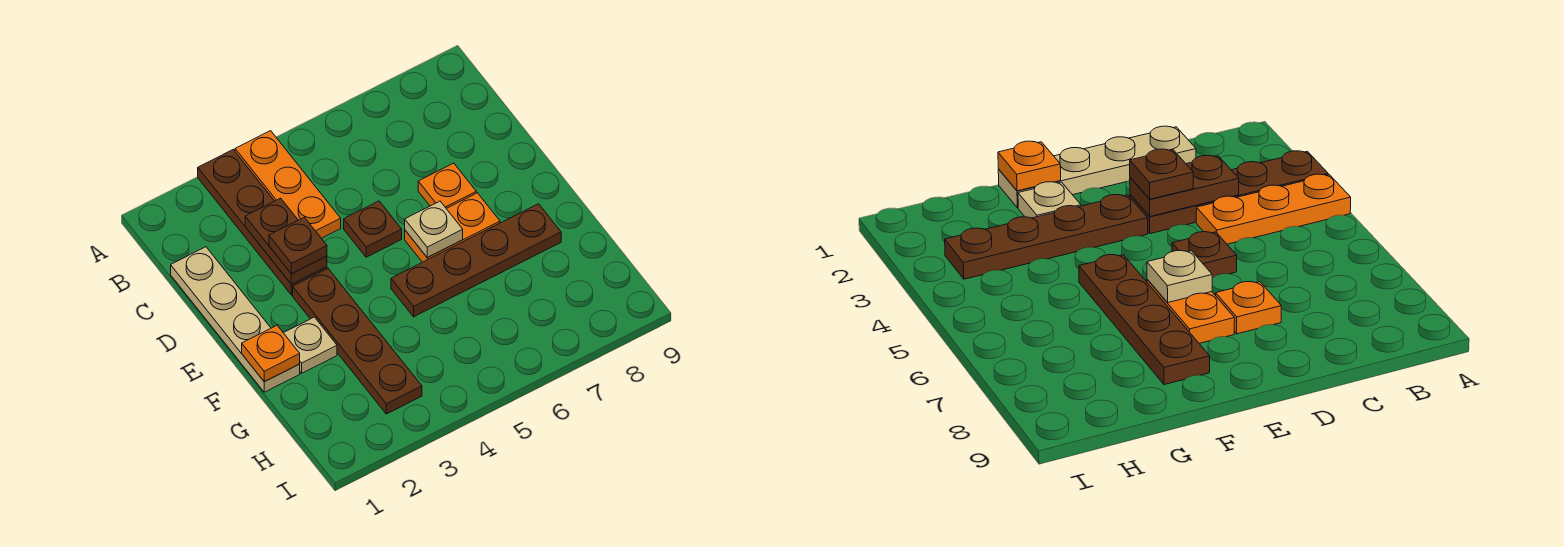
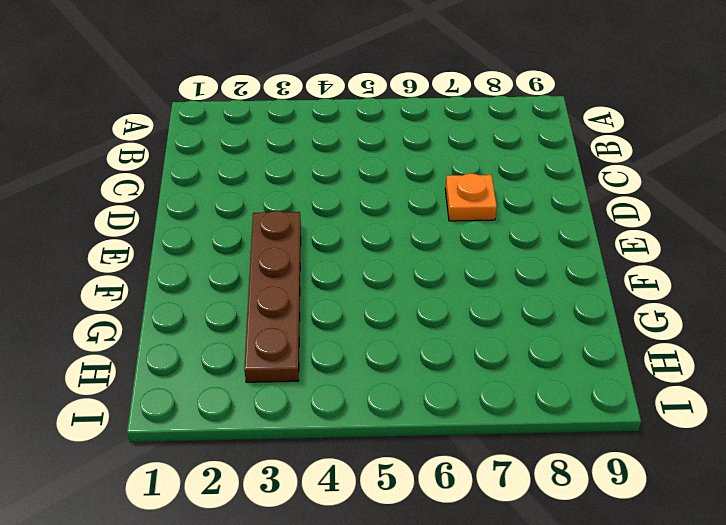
none -> brown plate A3:D3 level 1
none -> orange plate A4:C4 level 1
none -> tan plate C1:F1 level 1

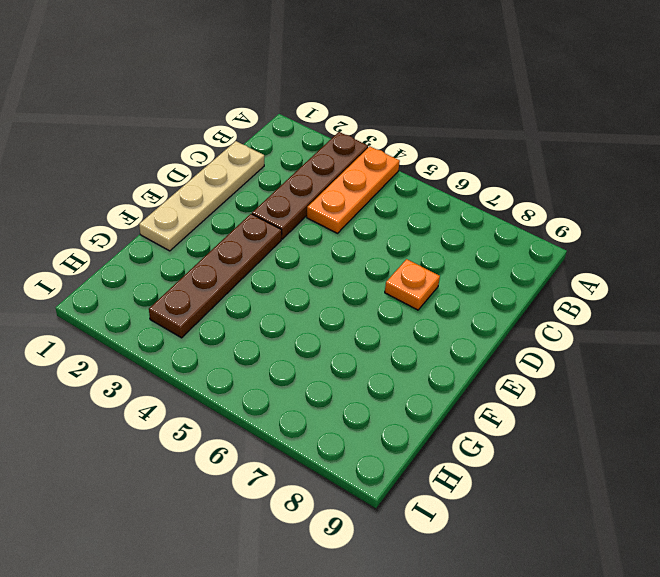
none -> brown plate D5 level 1
none -> orange plate E6:E7 level 1
none -> tan plate F2 level 1

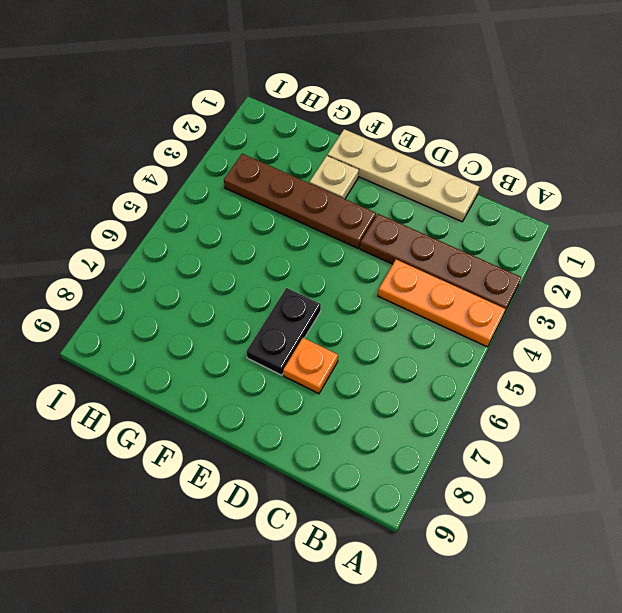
black plate E6:E7 level 1 -> orange plate E6:E7 level 1
none -> brown plate D5 level 1
none -> brown plate F5:F8 level 1
none -> brown plate C3:D3 level 2

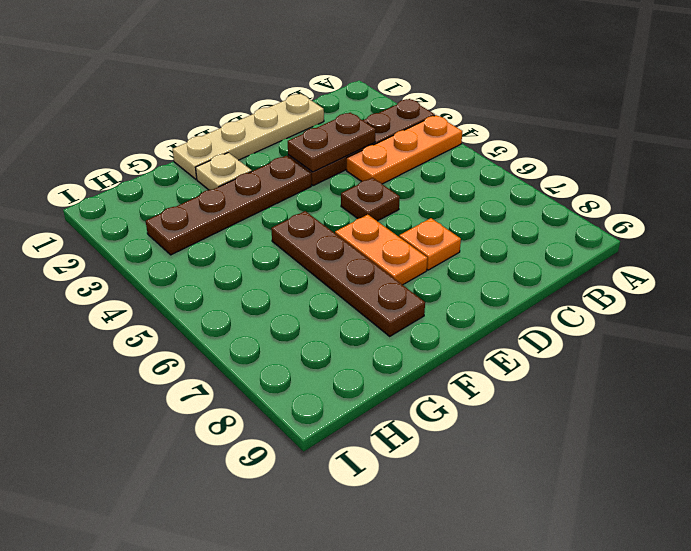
none -> tan plate E6 level 2
none -> orange plate F1 level 2
none -> brown plate D3 level 3

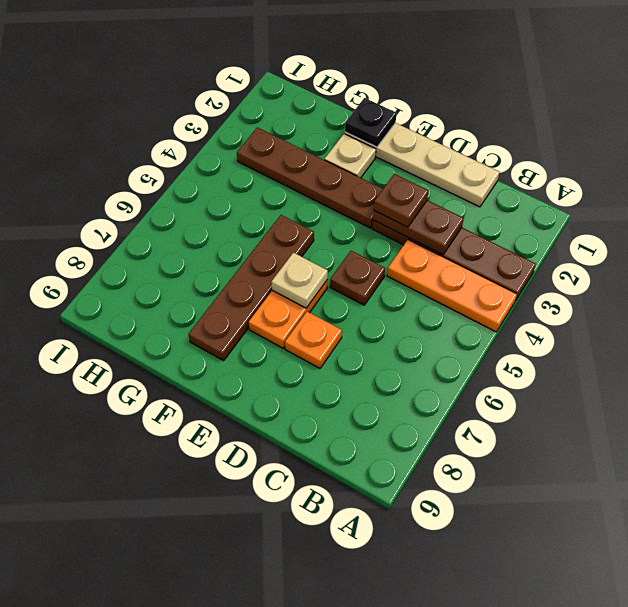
black plate F1 level 2 -> orange plate F1 level 2

